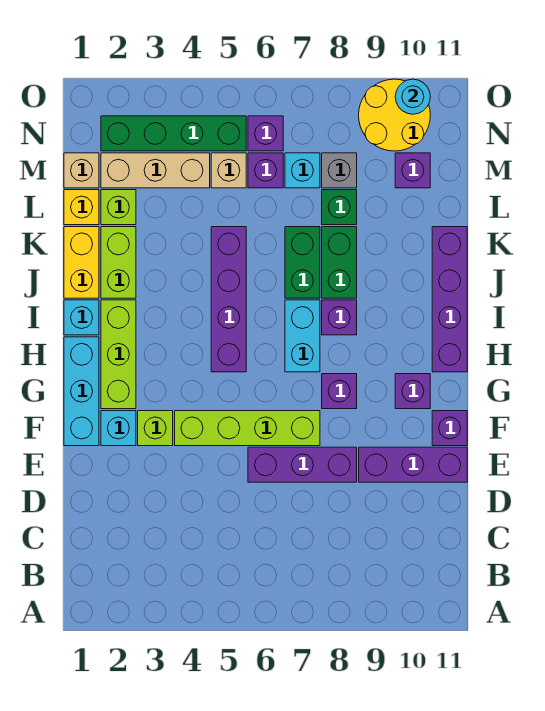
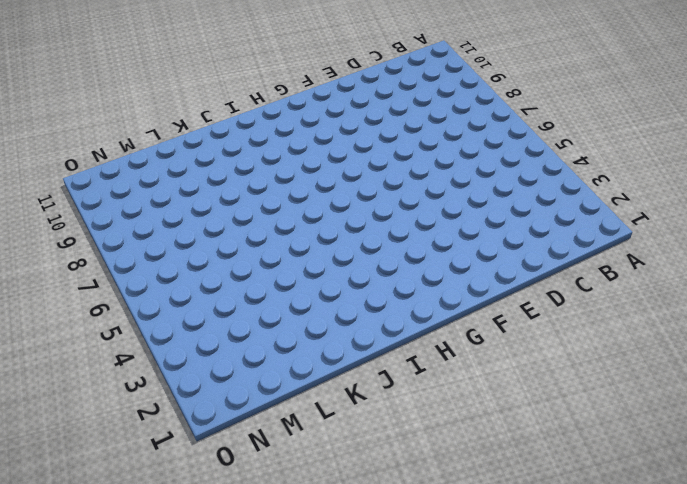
none -> purple brick E6:E8 level 1
none -> purple brick E9:E11 level 1
none -> cyan brick F1:H1 level 1
none -> cyan brick F2 level 1

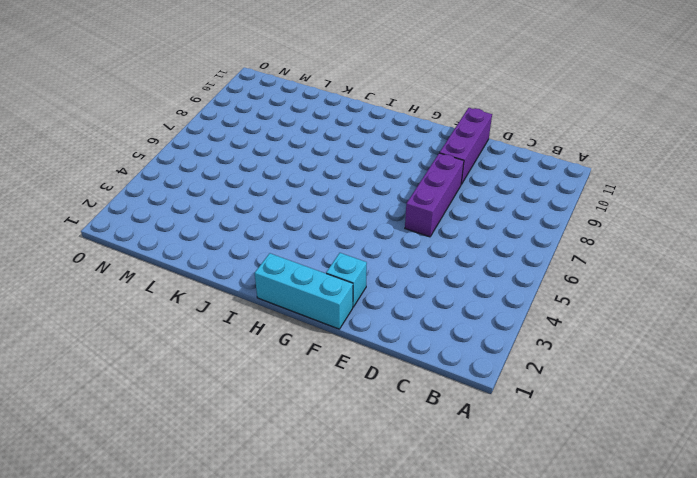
none -> lime brick F3 level 1
none -> lime brick F4:F7 level 1
none -> purple brick F11 level 1
none -> lime brick G2:I2 level 1

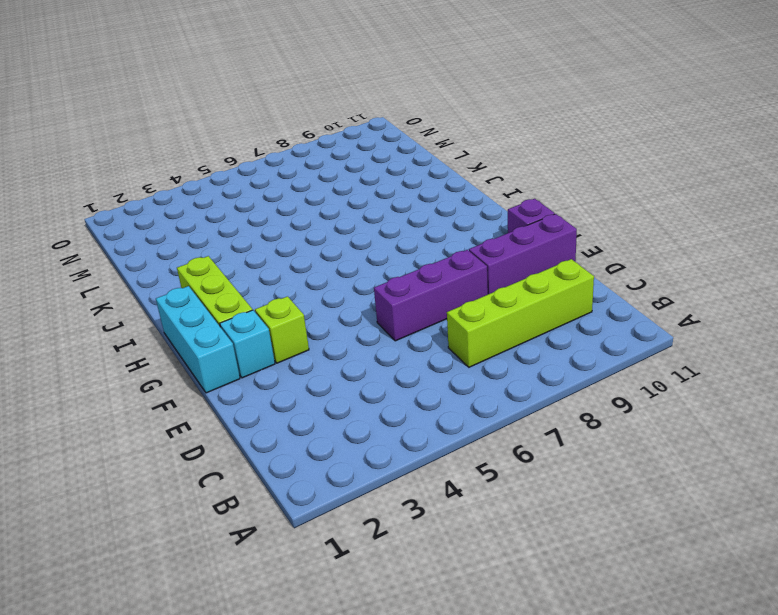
lime brick C7:C10 level 1 -> lime brick F4:F7 level 1
none -> purple brick G8 level 1
none -> purple brick G10 level 1
none -> purple brick H5:K5 level 1
none -> cyan brick H7:I7 level 1

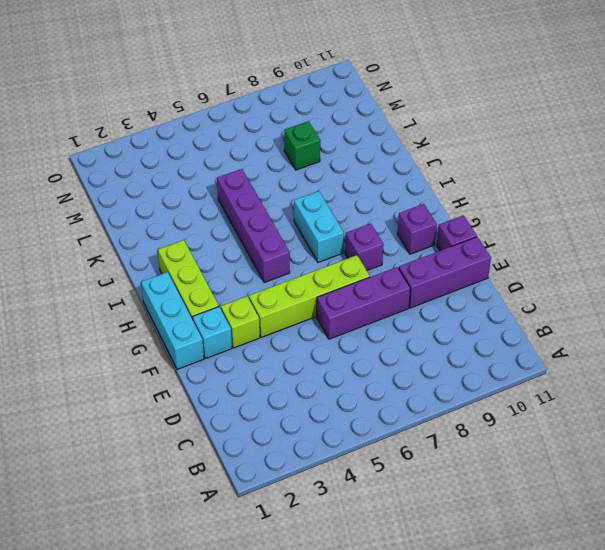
none -> purple brick H11:K11 level 1
none -> cyan brick I1 level 1
none -> purple brick I8 level 1
none -> yellow brick J1:K1 level 1

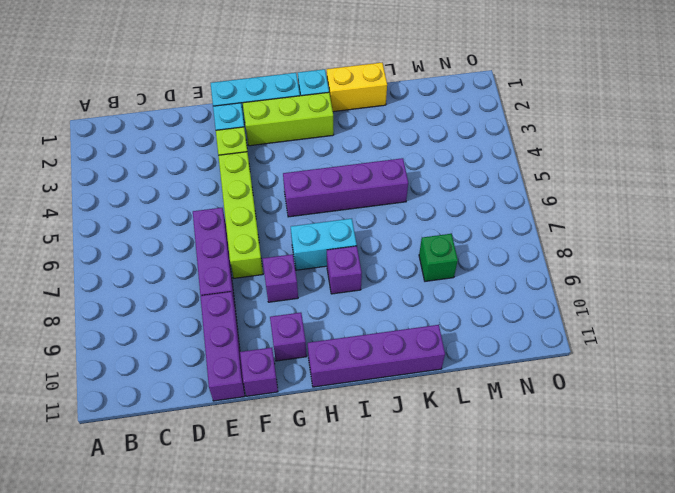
none -> lime brick J2:K2 level 1
none -> green brick J7:K7 level 1
none -> green brick J8:K8 level 1
none -> yellow brick L1 level 1

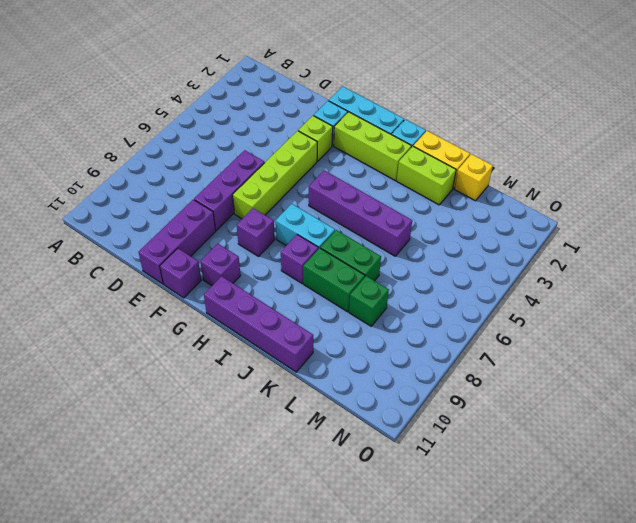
none -> lime brick L2 level 1
none -> tan brick M1 level 1
none -> tan brick M2:M4 level 1
none -> tan brick M5 level 1

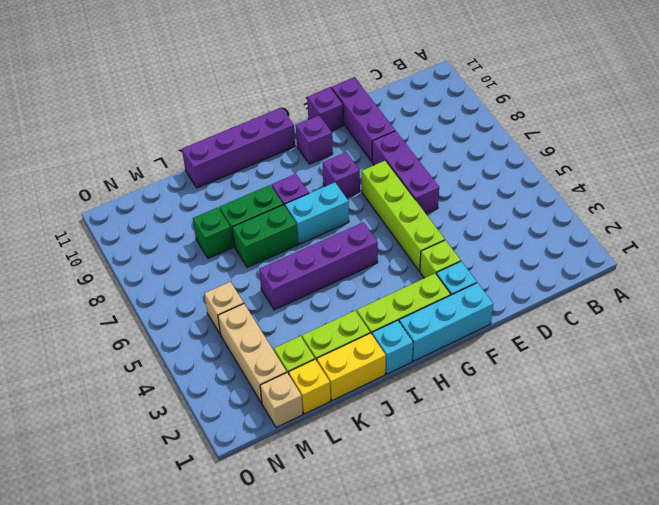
none -> purple brick M6 level 1
none -> cyan brick M7 level 1
none -> grey brick M8 level 1
none -> purple brick M10 level 1

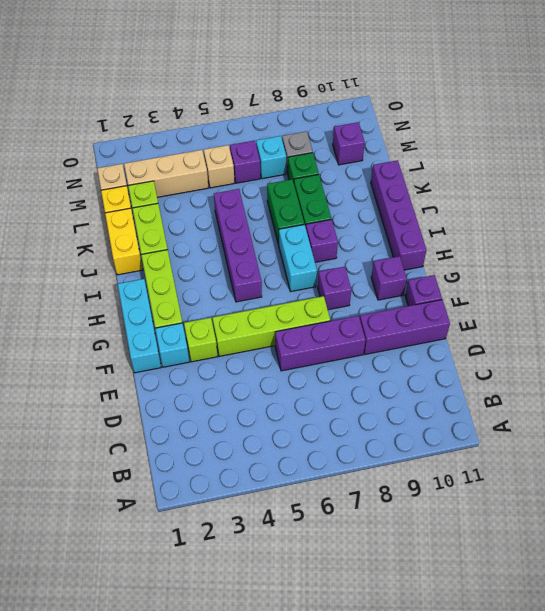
none -> cyan brick I1 level 1
none -> green brick N2:N5 level 1
none -> purple brick N6 level 1
none -> yellow round brick N9:O10 level 1

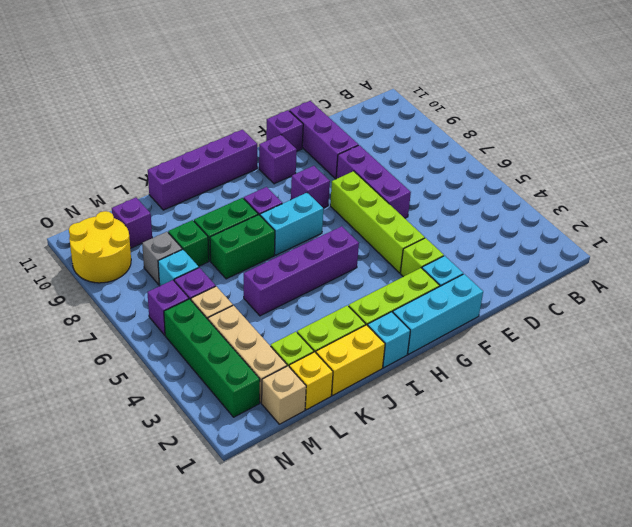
none -> cyan round brick O10 level 2

